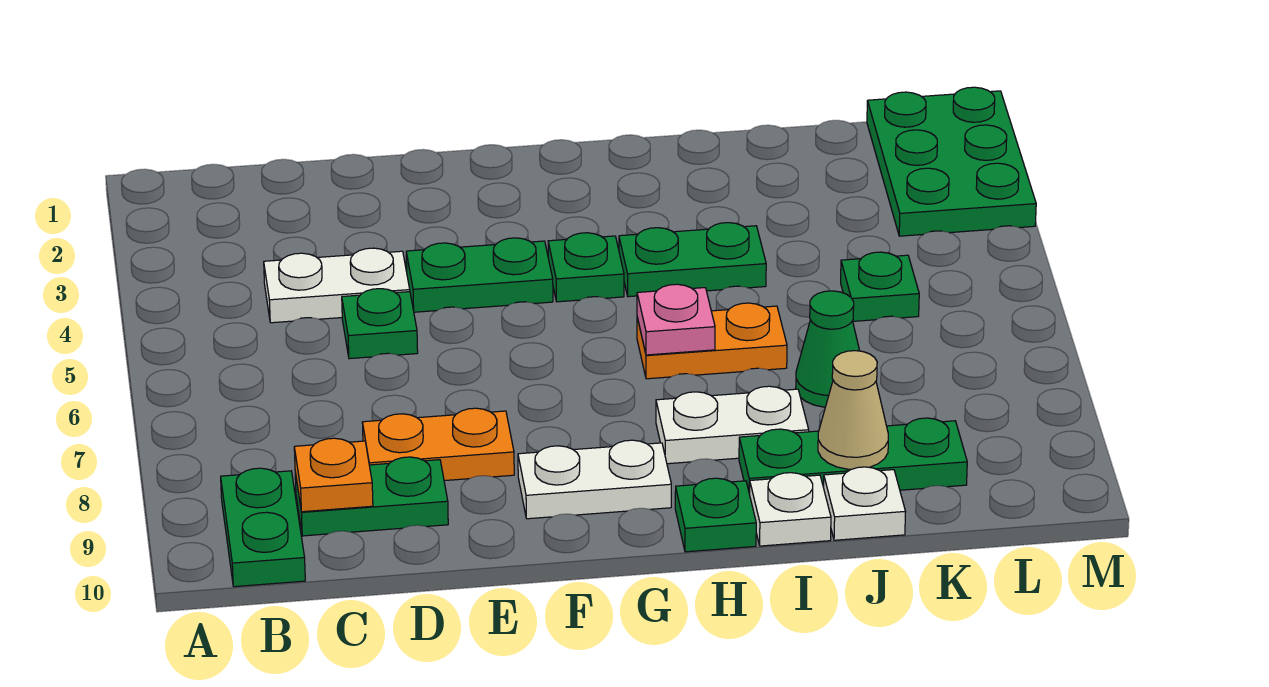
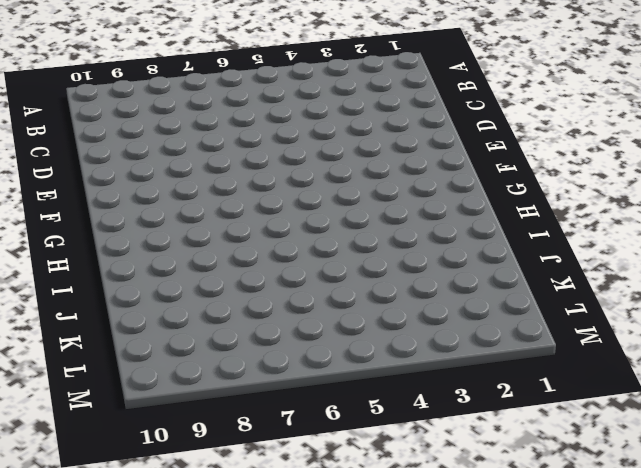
none -> green plate B9:B10 level 1
none -> white plate C4:D4 level 1
none -> green plate C9:D9 level 1

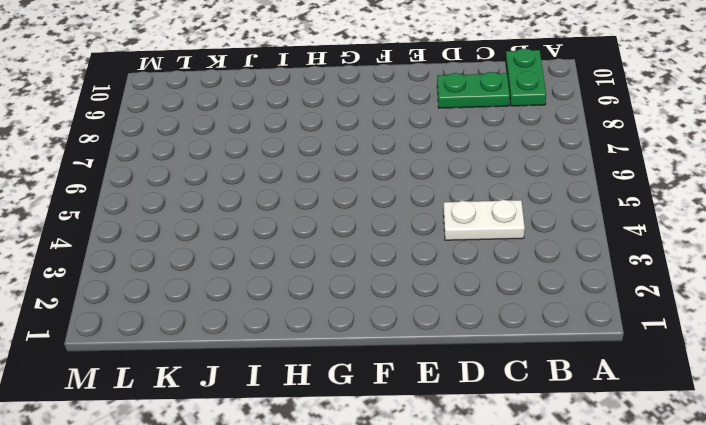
none -> green plate D5 level 1
none -> orange plate D8:E8 level 1
none -> green plate E4:F4 level 1

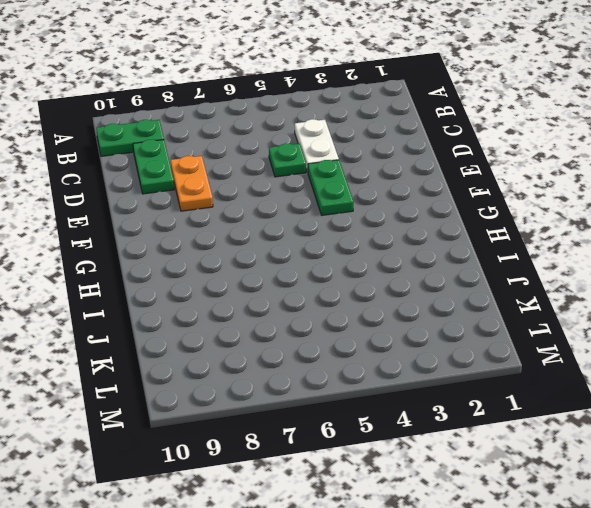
none -> white plate F9:G9 level 1
none -> green plate G4 level 1
none -> green plate H4:I4 level 1

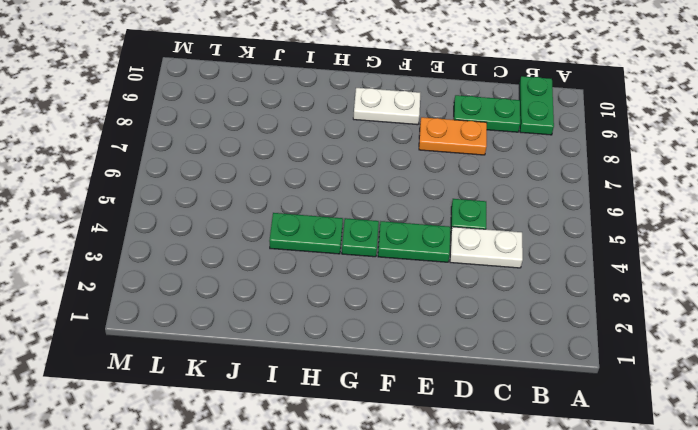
none -> orange plate H6:I6 level 1
none -> white plate H8:I8 level 1
none -> green plate H10 level 1

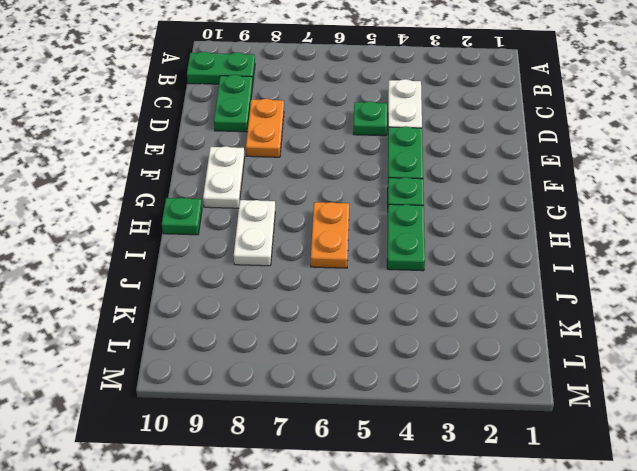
none -> green plate I9:K9 level 1
none -> white plate I10 level 1
none -> green cone J7 level 1

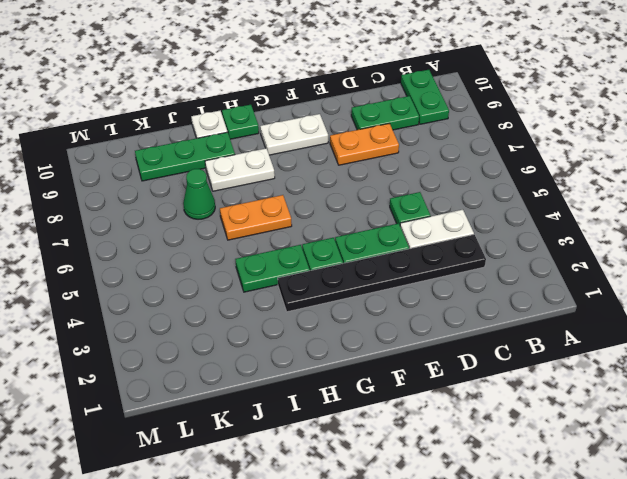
black plate C3:H3 level 1 -> none
none -> white plate J10 level 1
none -> green plate K5 level 1
none -> green plate L1:M3 level 1

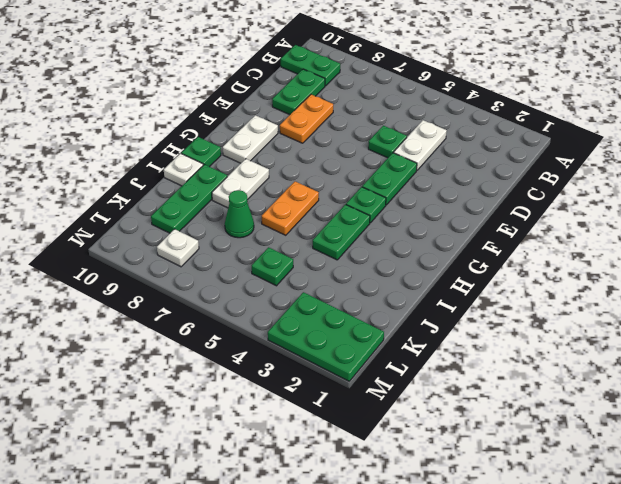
white plate L8 level 1 -> white plate J10 level 1
none -> orange plate C9 level 2
none -> pink plate H6 level 2
none -> tan cone J9 level 2

